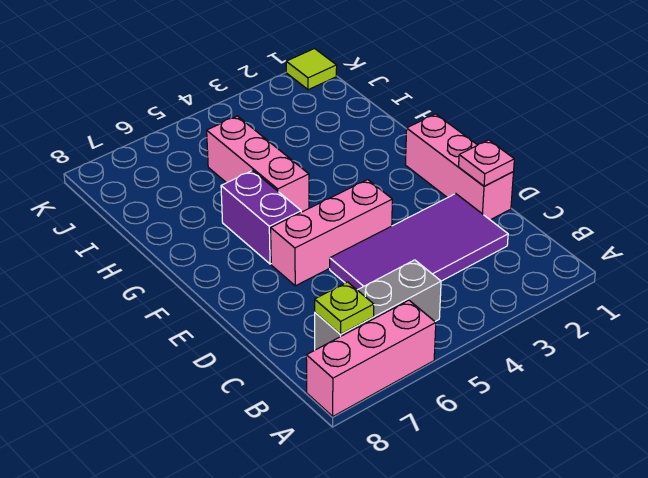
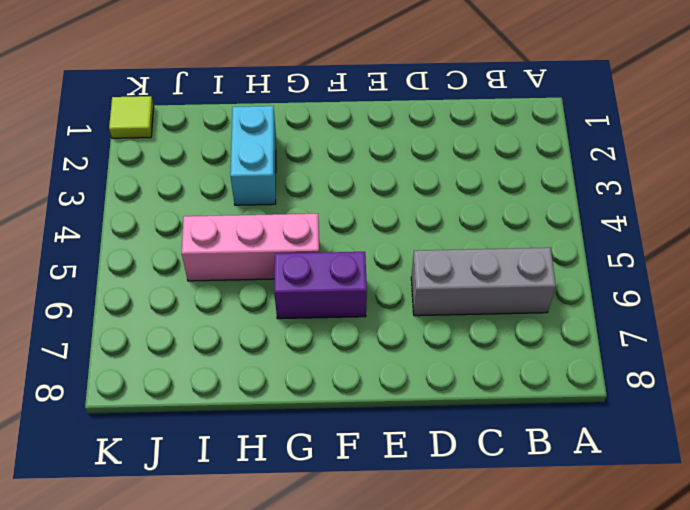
grey brick B6:D6 level 1 -> grey brick B5:B7 level 1
cyan brick H2:H3 level 1 -> none
none -> pink brick A6:A8 level 1
none -> purple tile C2:D5 level 1

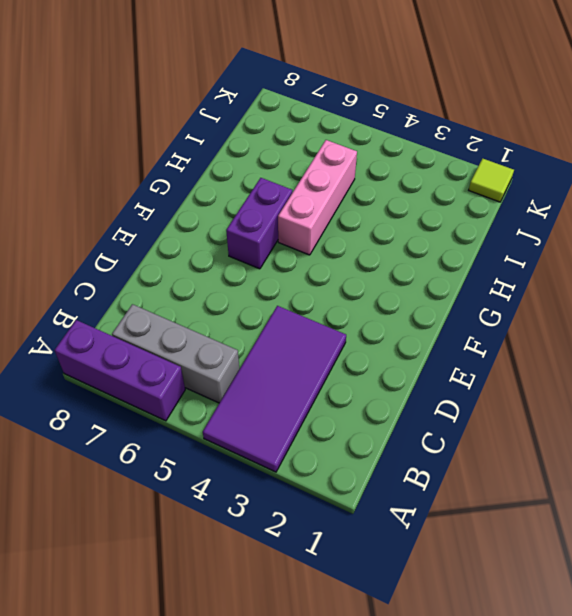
purple tile A3:D4 level 1 -> purple tile C2:D5 level 1
purple brick A6:A8 level 1 -> pink brick A6:A8 level 1
none -> pink brick D1:F1 level 1
none -> pink brick E4:E6 level 1

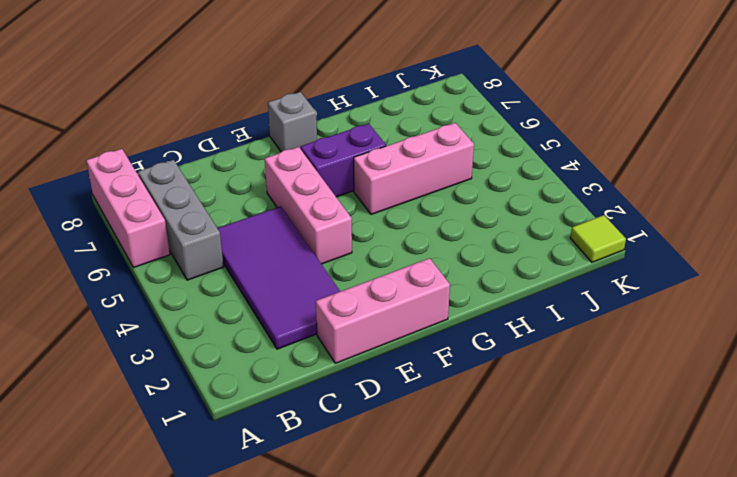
grey brick F8 level 1 -> none
none -> lime plate B7 level 2
none -> pink plate D1 level 2

